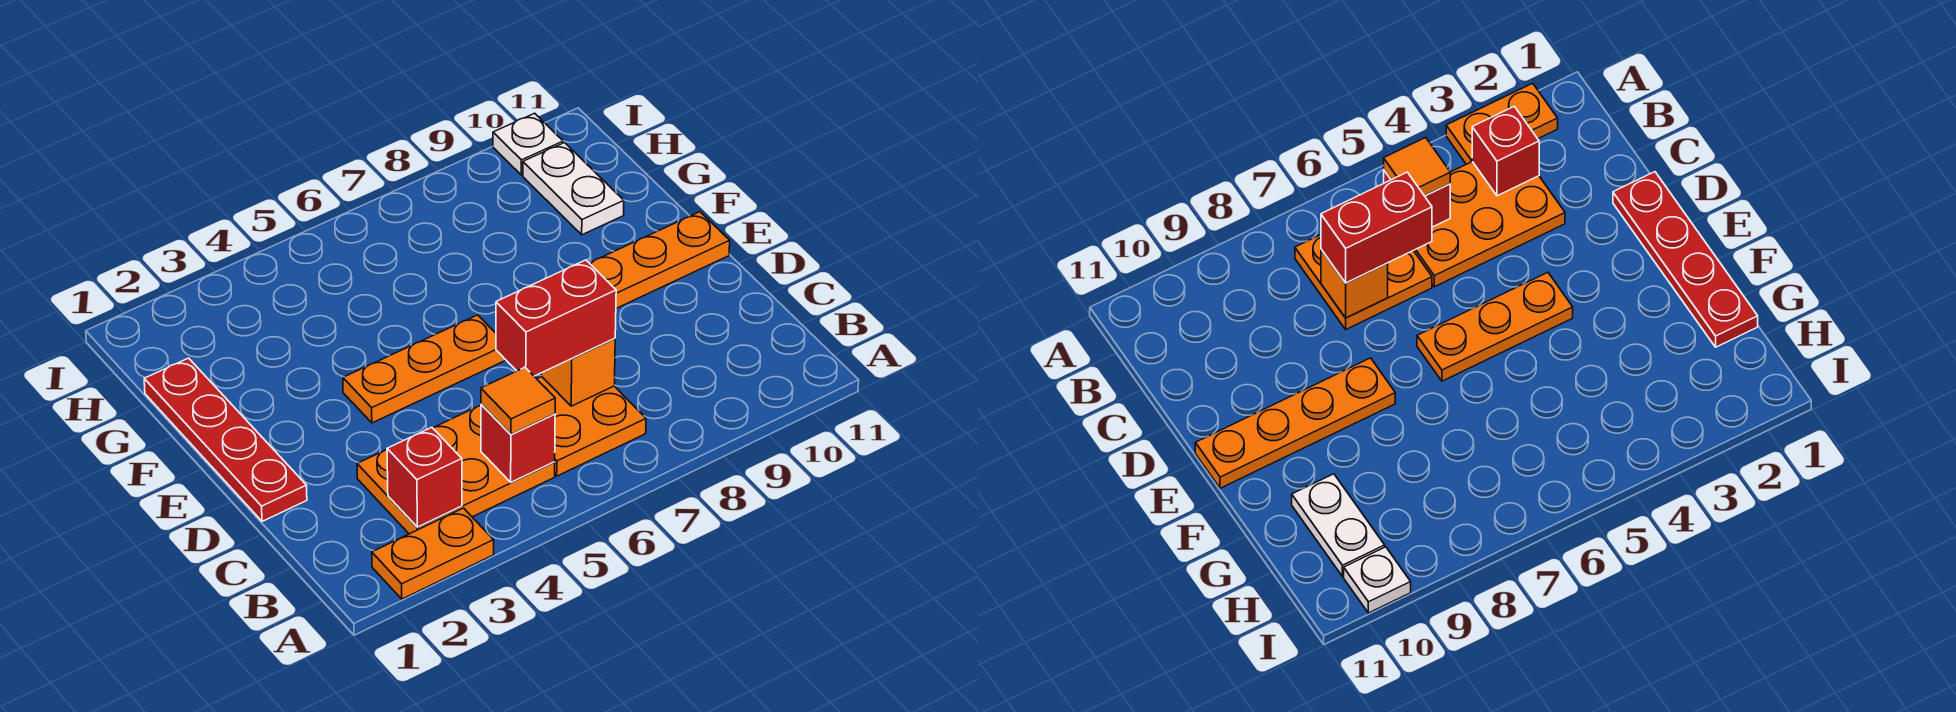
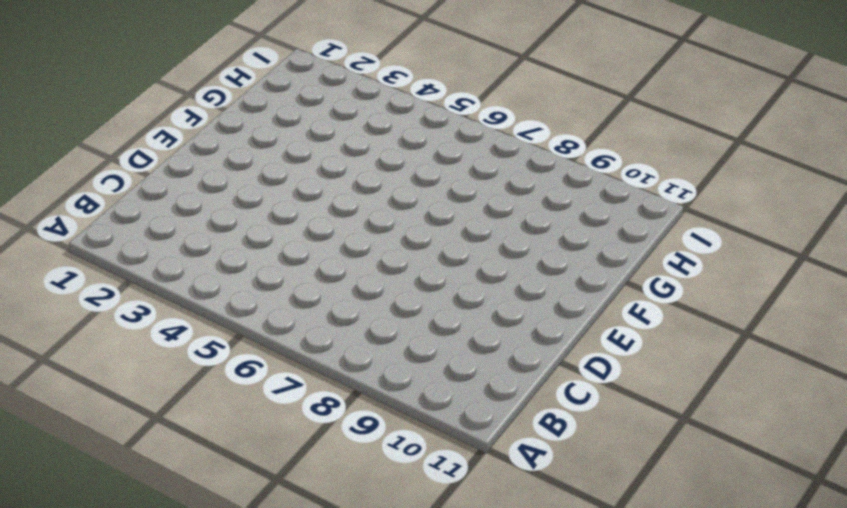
none -> orange plate A2:A3 level 1
none -> orange plate B3:C5 level 1
none -> orange plate B6:C7 level 1

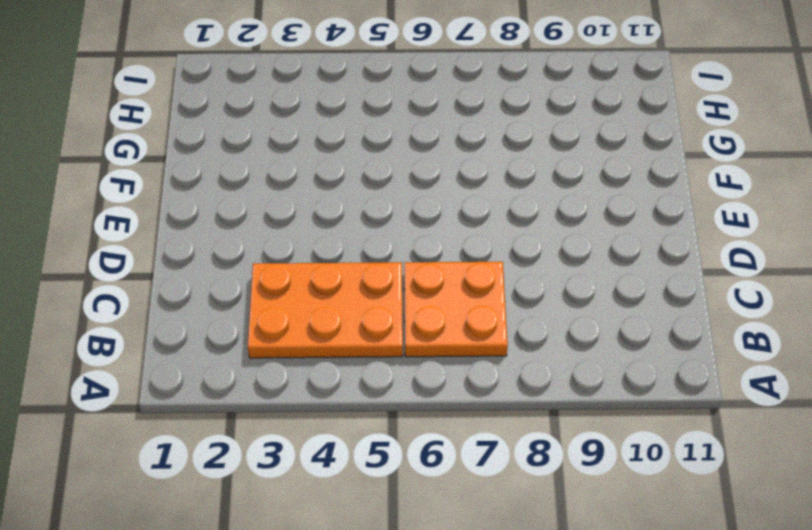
none -> orange plate A2:A3 level 1
none -> red plate D1:G1 level 1
none -> orange plate E4:E6 level 1

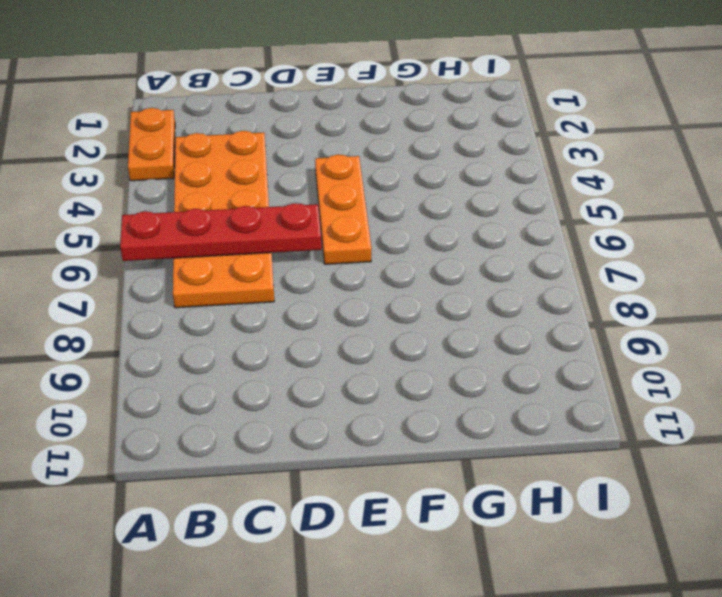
red plate A6:D6 level 2 -> red plate D1:G1 level 1
none -> orange plate E8:E11 level 1
none -> white plate G10:H10 level 1
none -> white plate I10 level 1

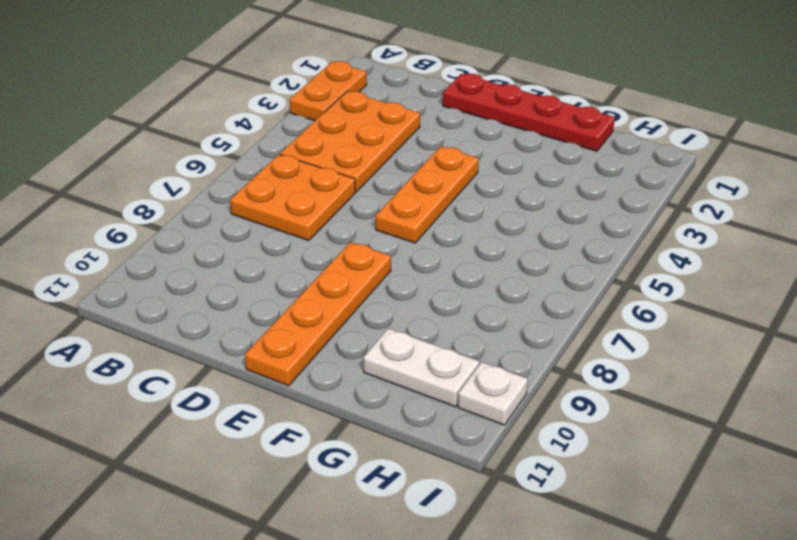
none -> red brick B3 level 2
none -> red brick B5 level 2
none -> orange brick C7 level 2

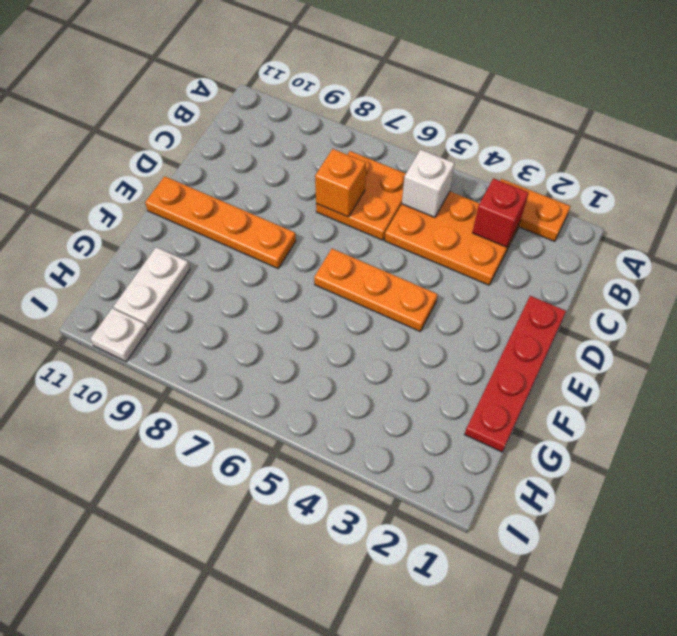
white brick B5 level 2 -> red brick B5 level 2
none -> orange tile B5 level 3
none -> red brick C6:C7 level 3

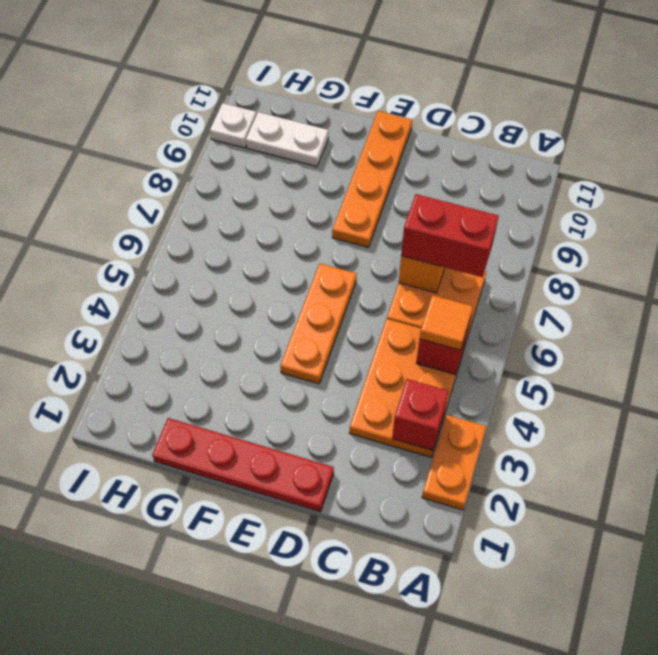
red brick B7:C7 level 3 -> red brick C6:C7 level 3

